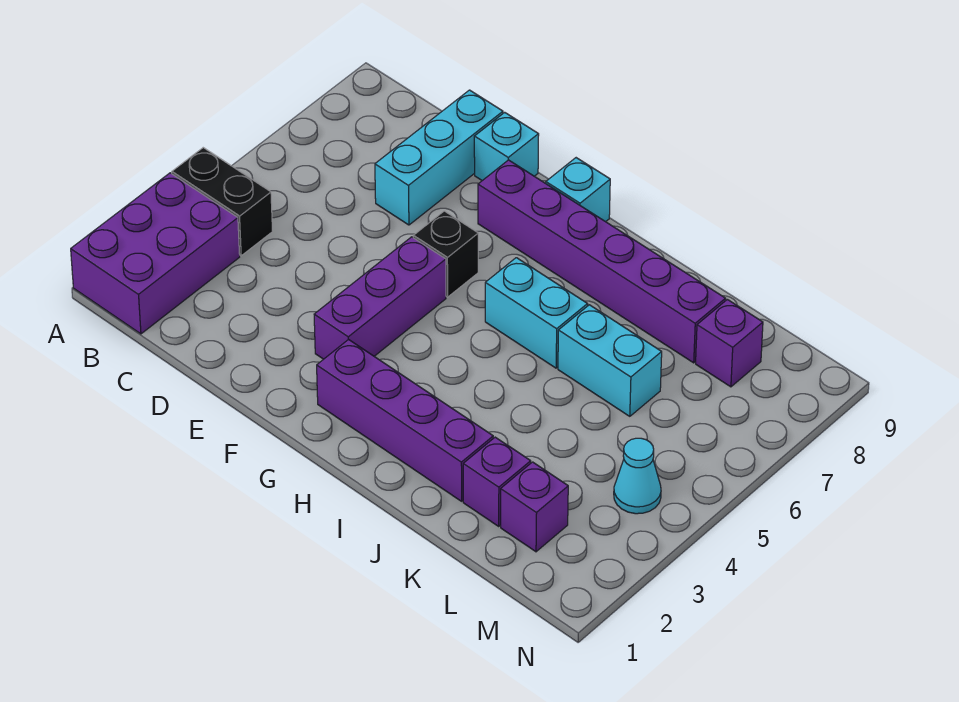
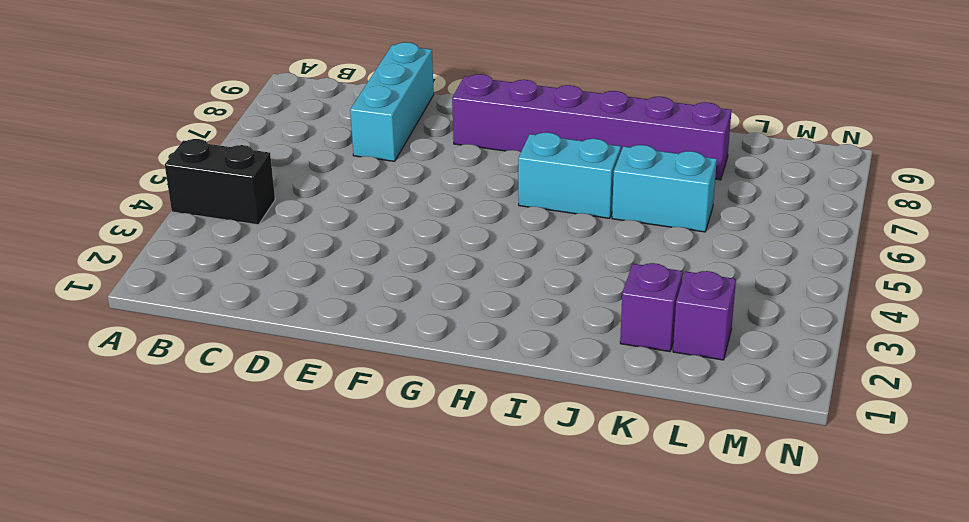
none -> purple brick A1:B3 level 1
none -> cyan brick E9 level 1
none -> purple brick F3:F5 level 1

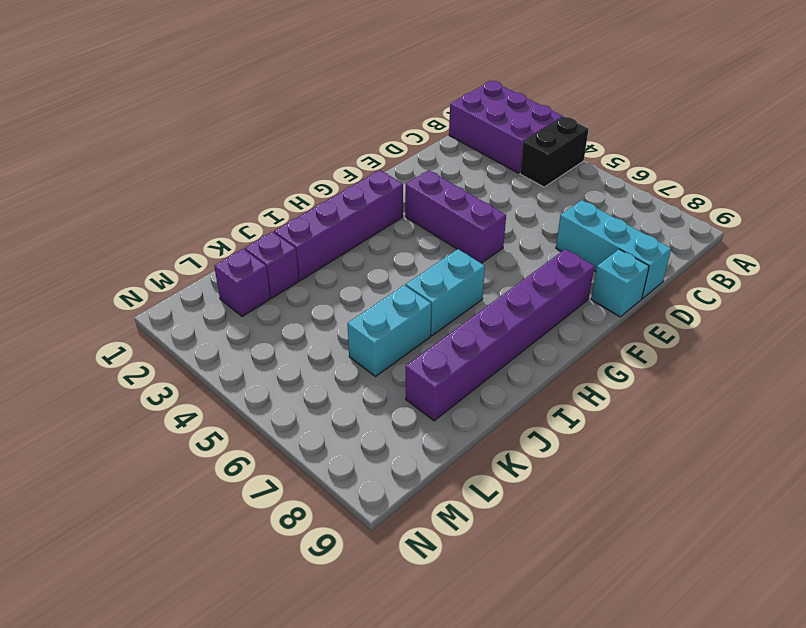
none -> black brick F6 level 1
none -> cyan brick G9 level 1
none -> purple brick L8 level 1

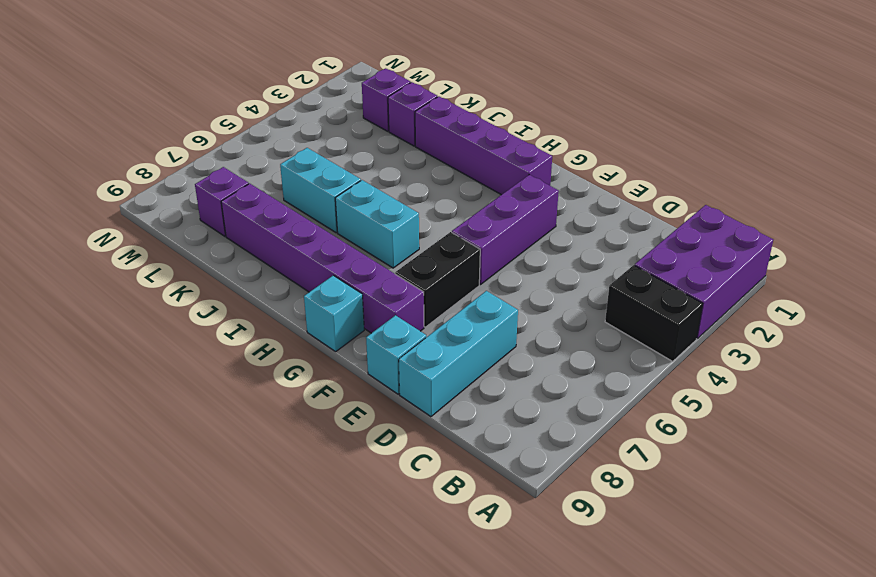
black brick F6:F7 level 1 -> black brick F6 level 1
none -> cyan cone M4 level 1

